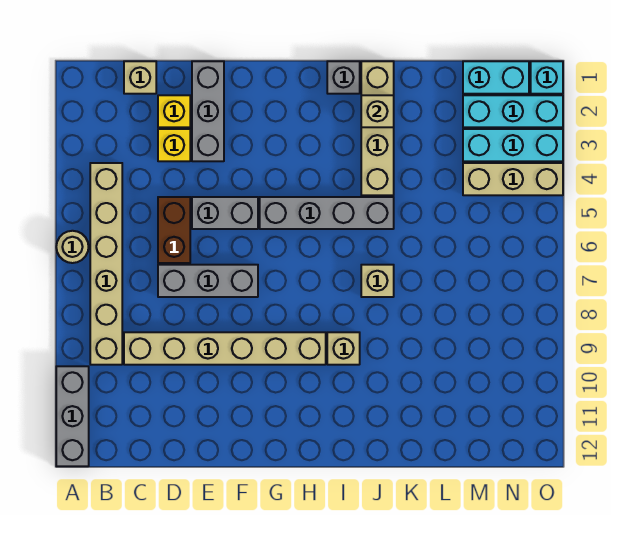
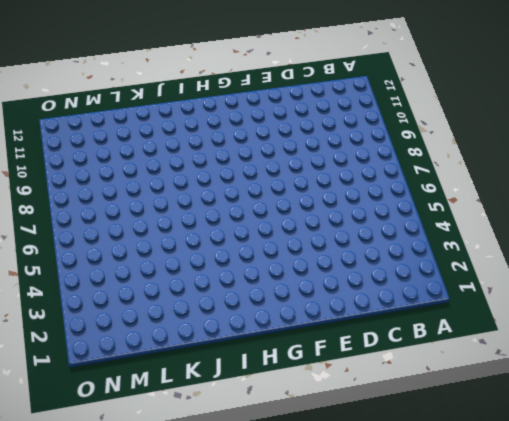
none -> tan round brick A6 level 1
none -> grey brick A10:A12 level 1
none -> tan brick B4:B9 level 1

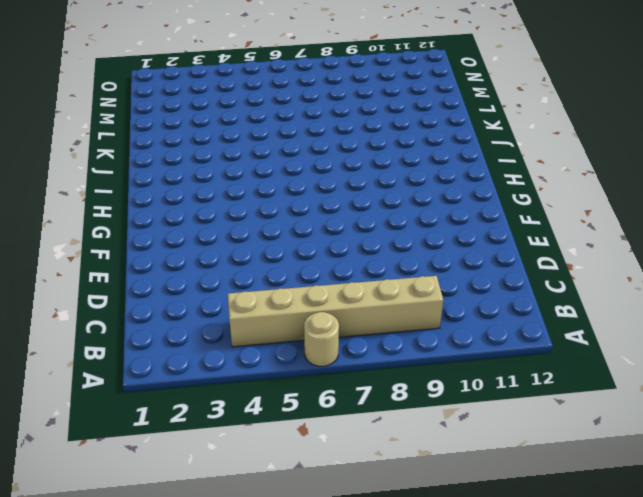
none -> grey brick A10:A12 level 1
none -> tan brick C1 level 1
none -> tan brick C9:H9 level 1

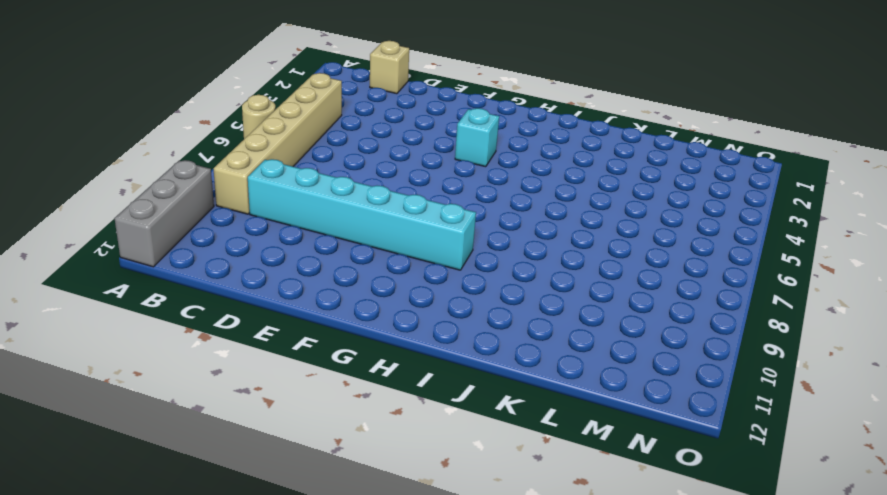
cyan brick C9:H9 level 1 -> tan brick C9:H9 level 1
cyan brick G4 level 1 -> cyan brick O1 level 1
none -> yellow brick D2 level 1
none -> yellow brick D3 level 1
none -> brown brick D5:D6 level 1

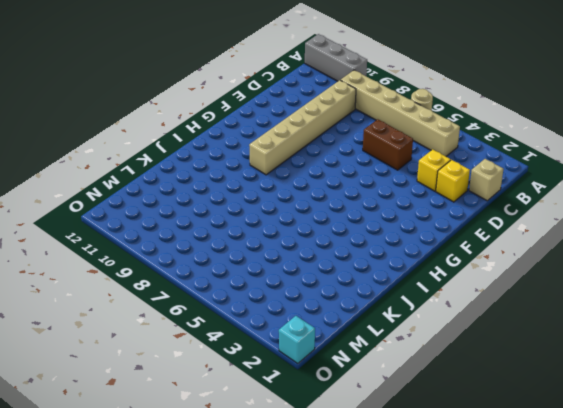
none -> grey brick D7:F7 level 1
none -> grey brick E1:E3 level 1
none -> grey brick E5:F5 level 1

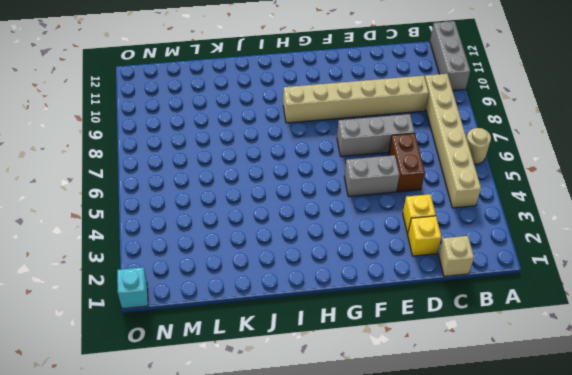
none -> grey brick E1:E3 level 1
none -> grey brick G5:J5 level 1
none -> grey brick I1 level 1

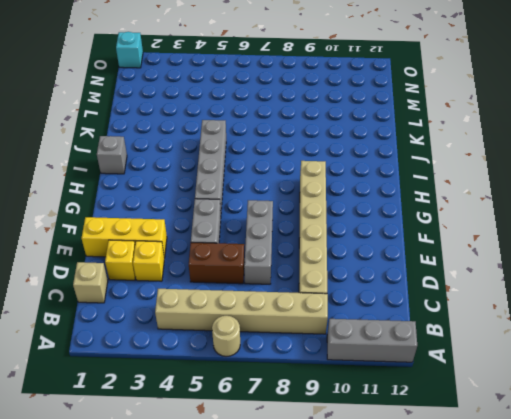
yellow brick E1:E3 level 1 -> grey brick E1:E3 level 1
none -> tan brick I9 level 1
none -> tan brick J1:J4 level 1
none -> tan brick J7 level 1

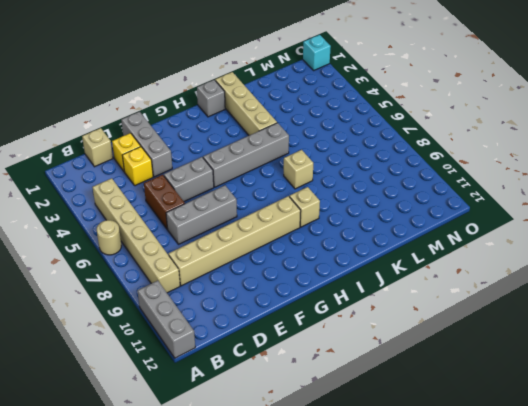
none -> cyan brick M1:N1 level 1
none -> cyan brick M2:O2 level 1
none -> cyan brick M3:O3 level 1

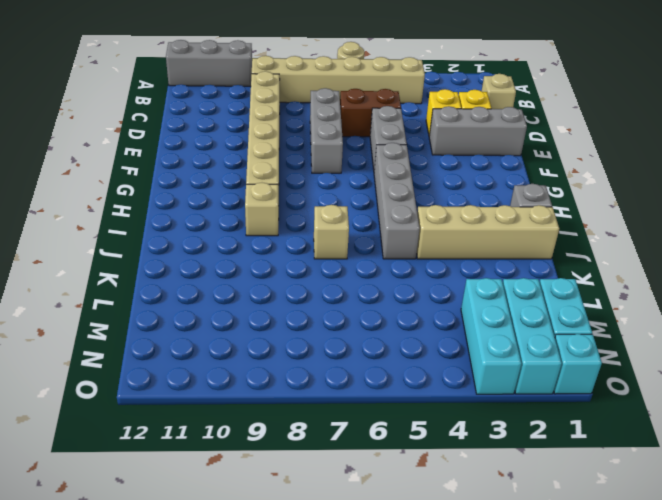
none -> tan brick M4:O4 level 1
none -> tan brick J2 level 2

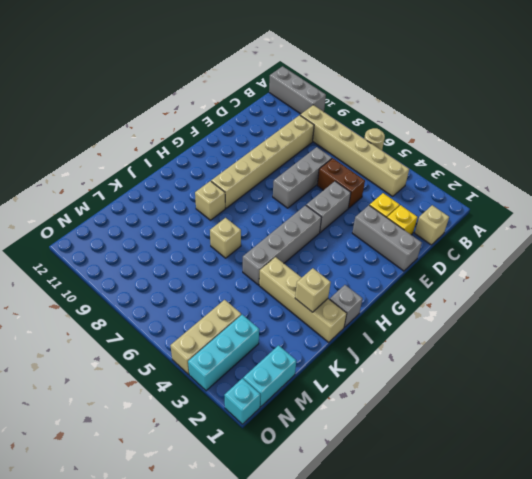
none -> cyan brick M2:O2 level 1

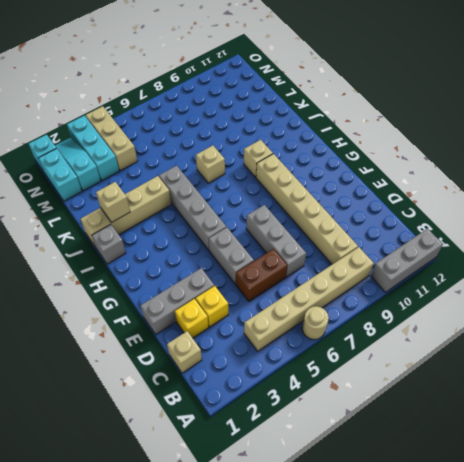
cyan slope M2:O2 level 1 top M -> cyan brick M2:O2 level 1

